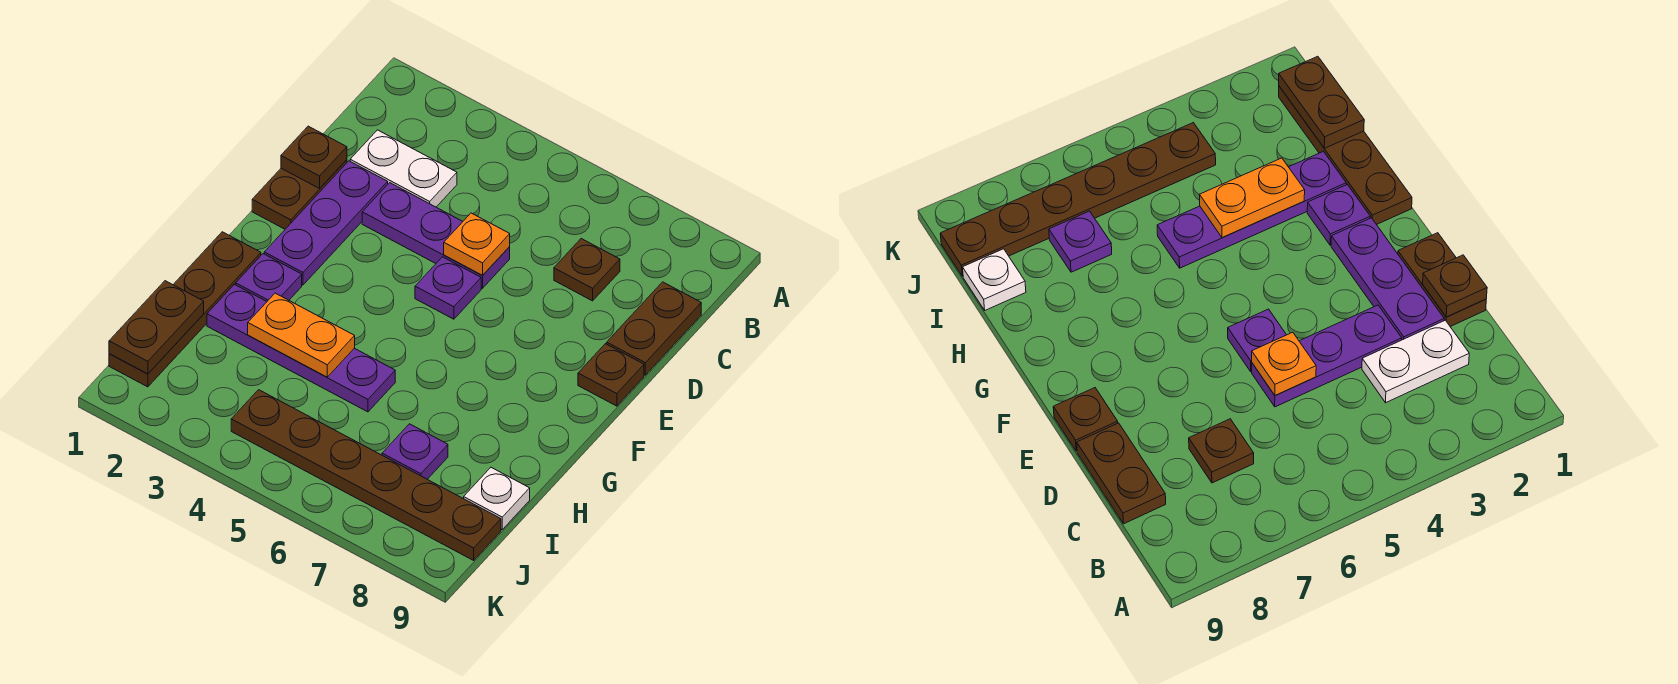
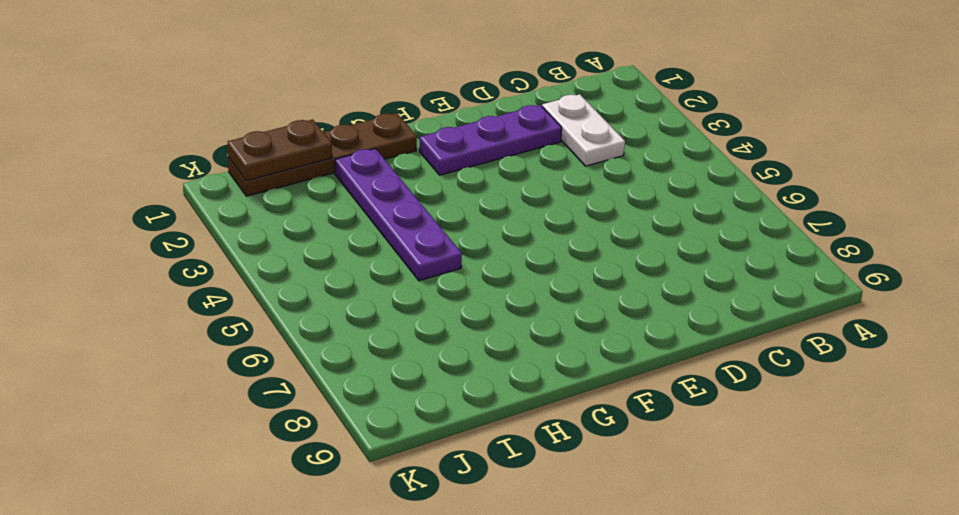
none -> brown plate C7 level 1
none -> brown plate C9:D9 level 1
none -> brown plate D1:E1 level 1

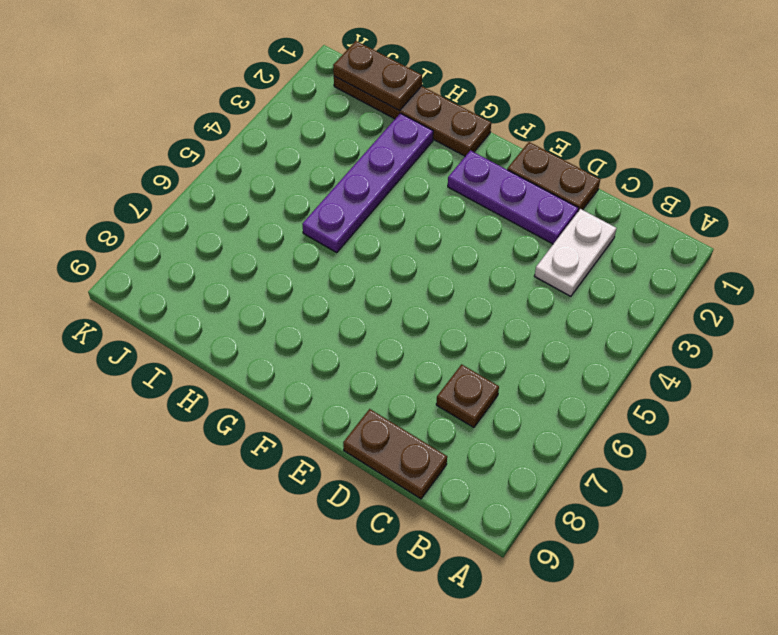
none -> purple plate D3:D5 level 1
none -> purple plate E5 level 1
none -> brown plate E9 level 1

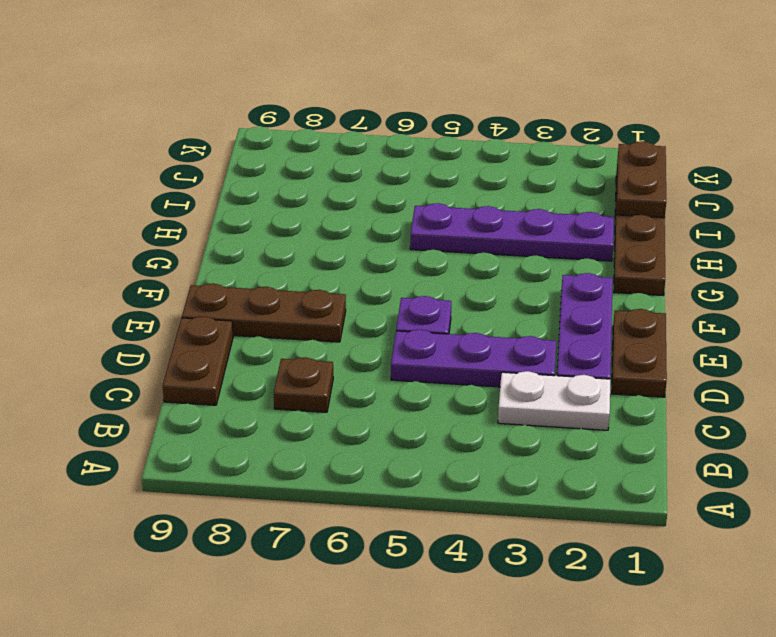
brown plate E7:E9 level 1 -> brown plate E9 level 1
none -> purple plate G2 level 1
none -> purple plate I7 level 1
none -> white plate I9 level 1

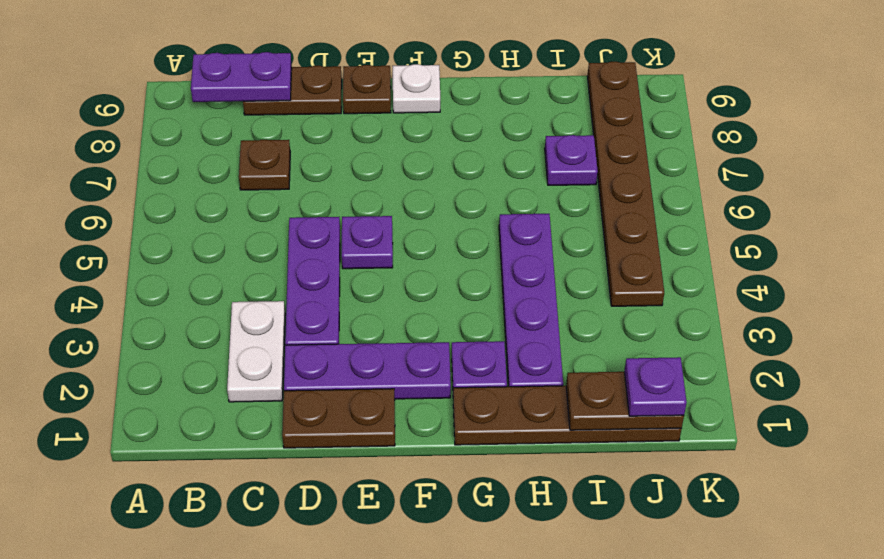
purple plate B9:C9 level 2 -> none
white plate F9 level 1 -> white plate I9 level 1
purple plate J1 level 3 -> none
none -> brown plate D1 level 2
none -> orange plate D5 level 2
none -> orange plate H3:H4 level 2

